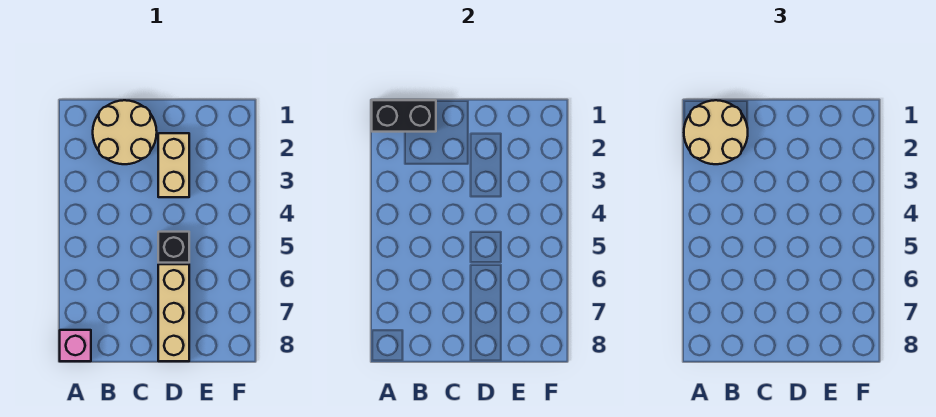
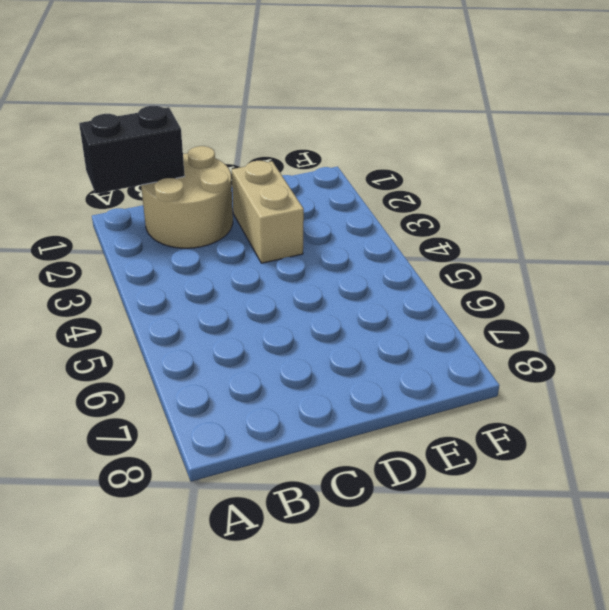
none -> pink brick A8 level 1
none -> black brick D5 level 1

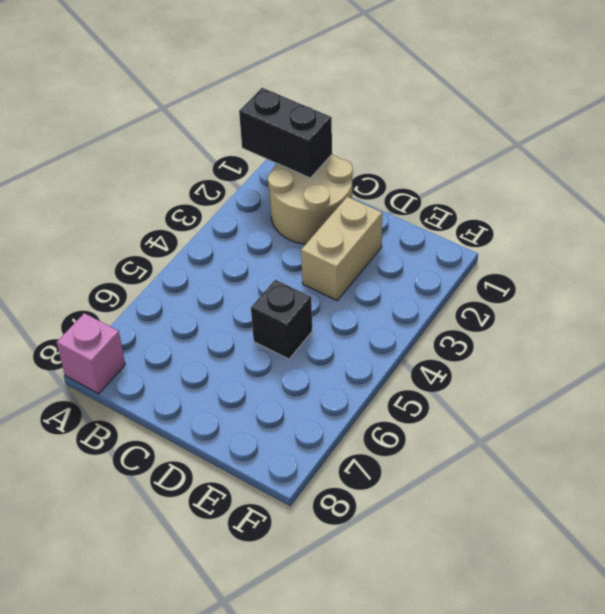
none -> tan brick D6:D8 level 1
none -> tan round brick A1:B2 level 3

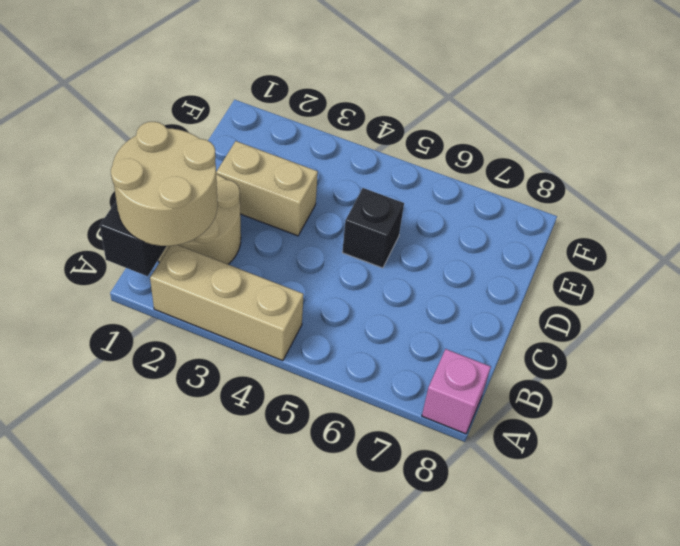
tan brick A2:A4 level 1 -> tan brick D6:D8 level 1

